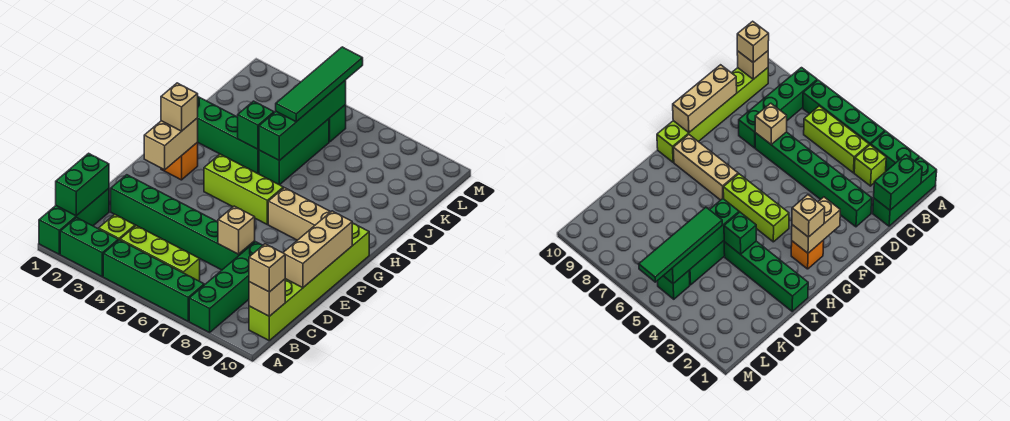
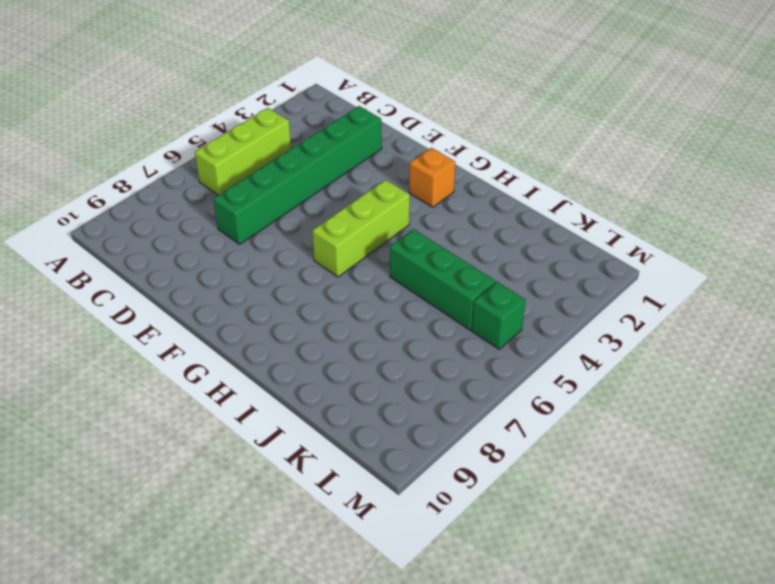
none -> green brick A1:C1 level 1
none -> green brick A2:A3 level 1
none -> green brick A4:A7 level 1

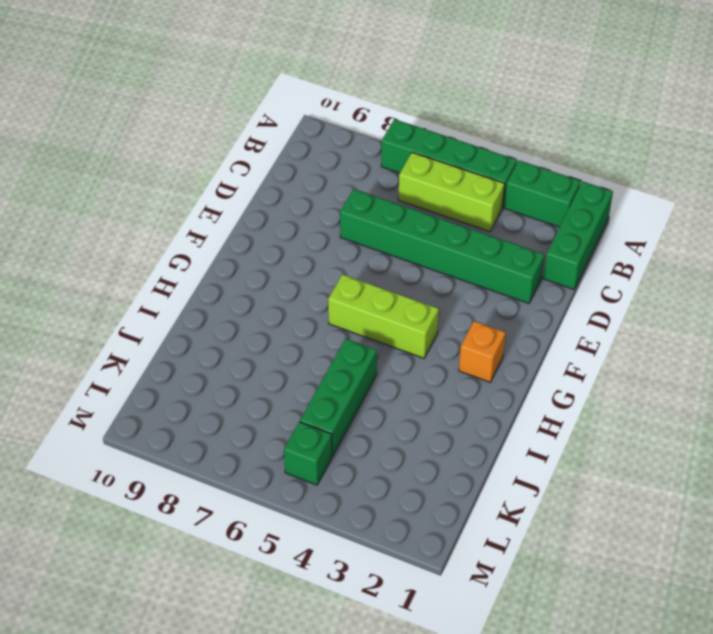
none -> green brick A8:D8 level 1
none -> lime brick B3 level 1
none -> lime brick B10:G10 level 1

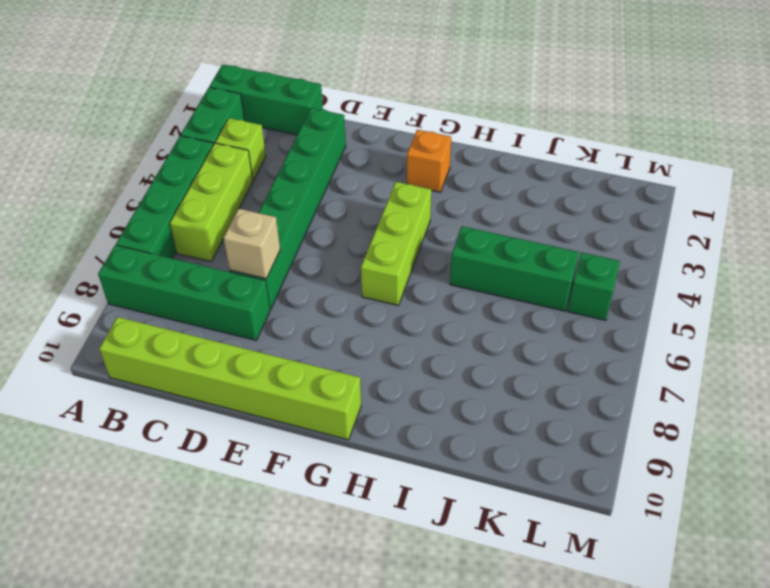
none -> tan brick G7:G9 level 1
none -> green brick I1:I4 level 1
none -> green brick B1:C1 level 2

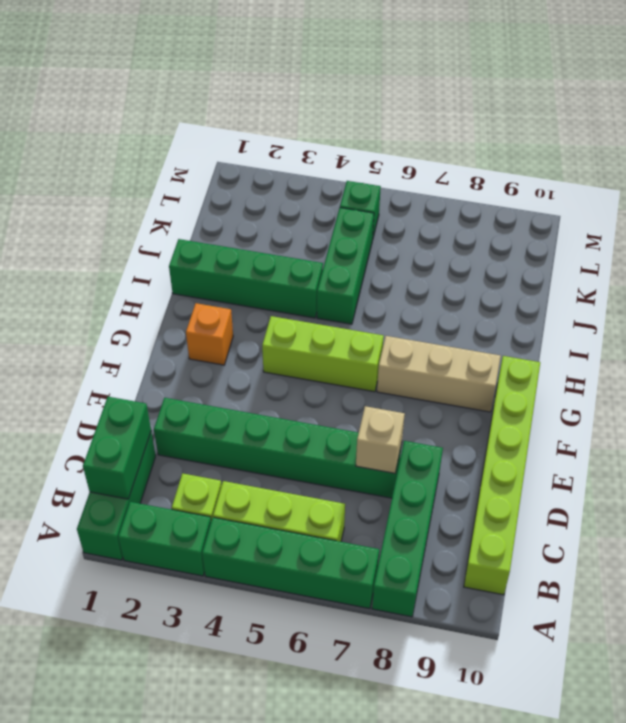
none -> tan brick B10 level 2
none -> tan brick D10:F10 level 2
none -> tan brick F2:G2 level 2

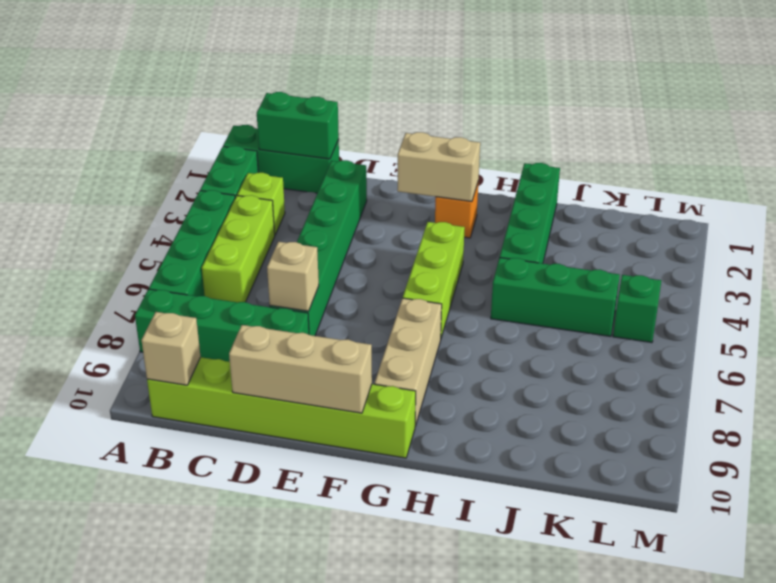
none -> green brick I4 level 2
none -> green brick I5:L5 level 2
none -> tan brick B10 level 3

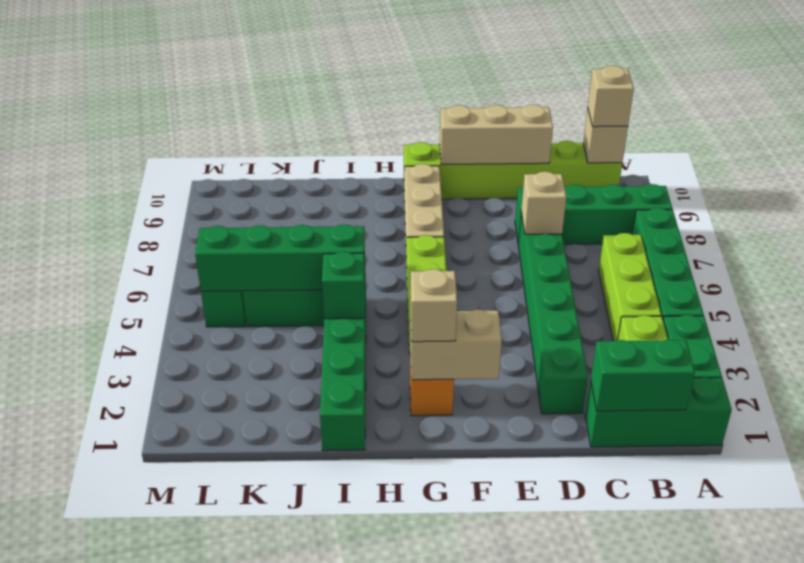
none -> green tile J5:M5 level 3

